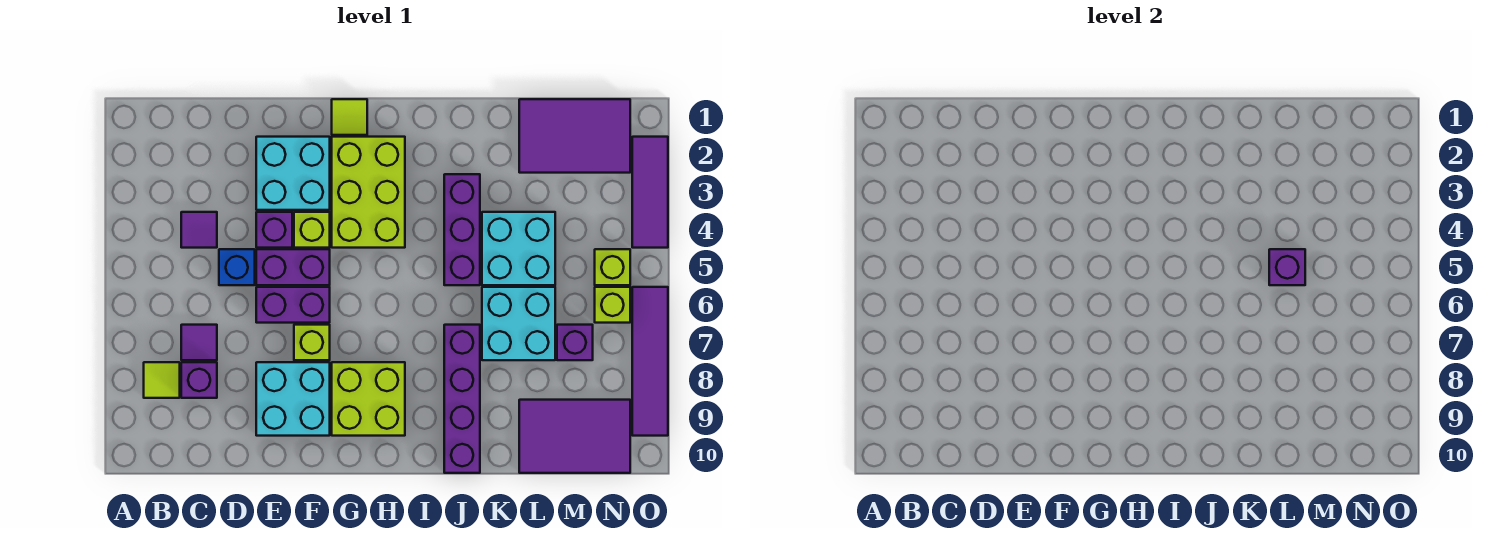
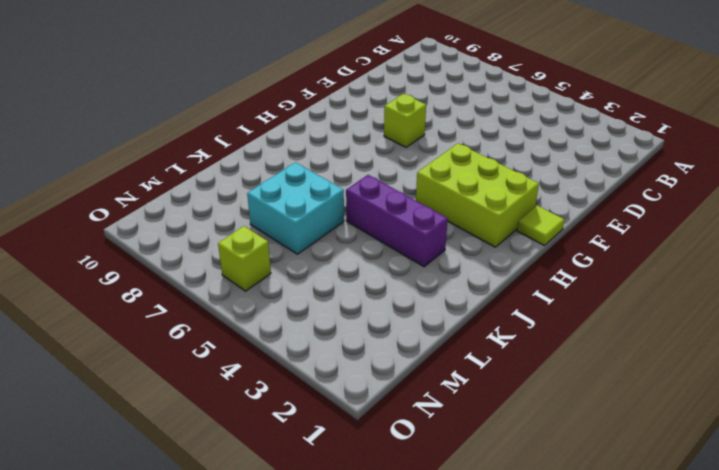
none -> lime tile B8 level 1
none -> purple tile C4 level 1
none -> purple tile C7 level 1

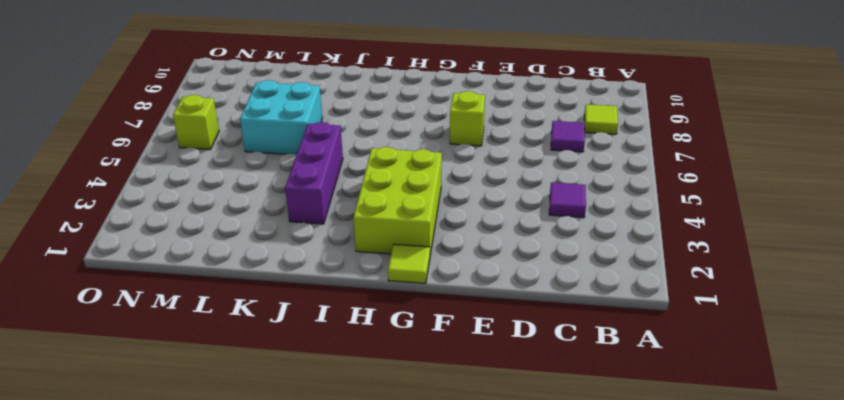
none -> purple brick C8 level 1
none -> blue brick D5 level 1
none -> cyan brick E2:F3 level 1

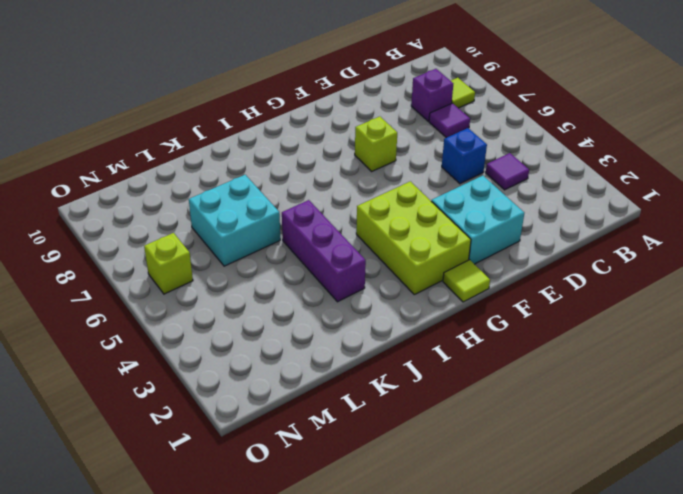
none -> purple brick E4 level 1
none -> purple brick E5:F5 level 1
none -> purple brick E6:F6 level 1

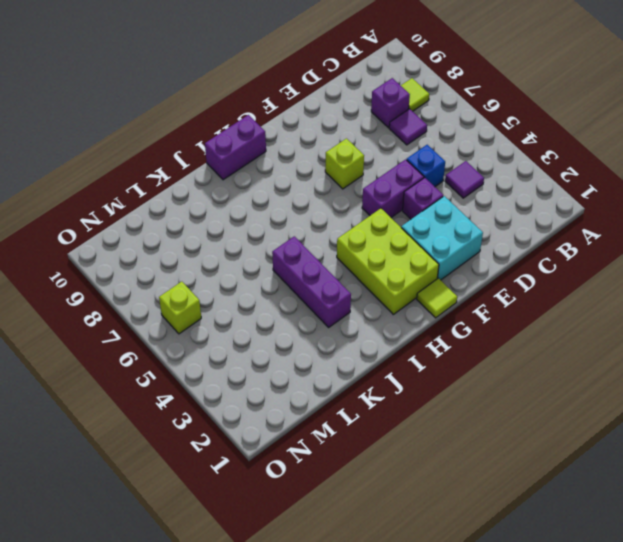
purple brick H10:I10 level 1 -> purple brick E6:F6 level 1
none -> cyan brick E8:F9 level 1
none -> lime brick F4 level 1
none -> lime brick G8:H9 level 1

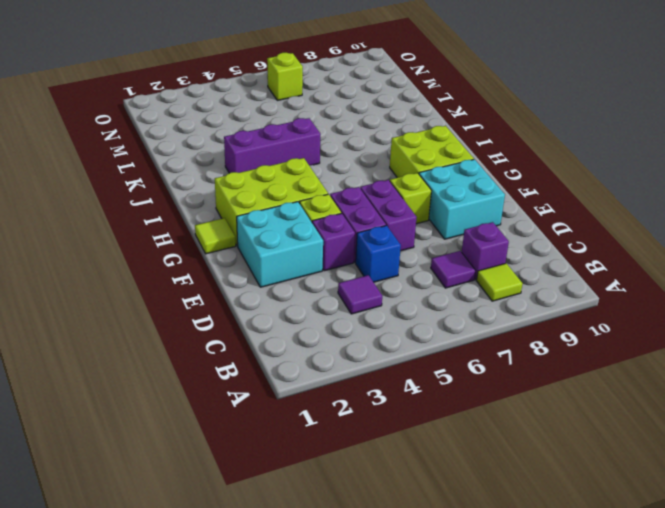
none -> purple brick J7:J10 level 1
none -> cyan brick K4:L5 level 1
none -> cyan brick K6:L7 level 1

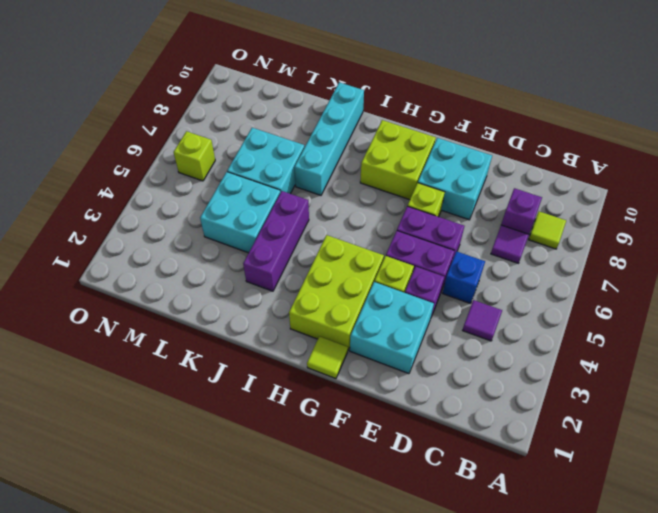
cyan brick J7:J10 level 1 -> purple brick J7:J10 level 1
none -> purple tile L1:N2 level 1
none -> purple tile L9:N10 level 1
none -> purple brick M7 level 1

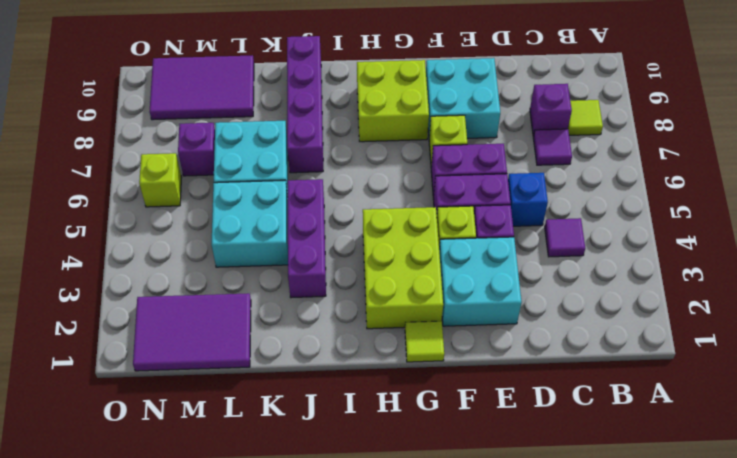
none -> lime brick N5 level 1
none -> purple tile O2:O4 level 1
none -> purple tile O6:O9 level 1

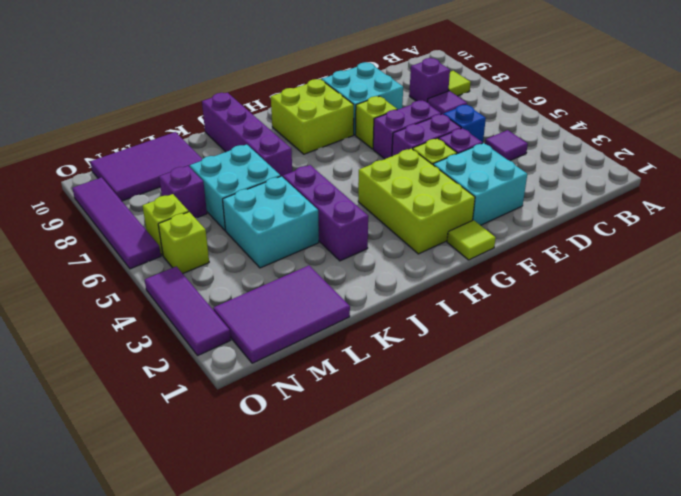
none -> purple brick L5 level 2

